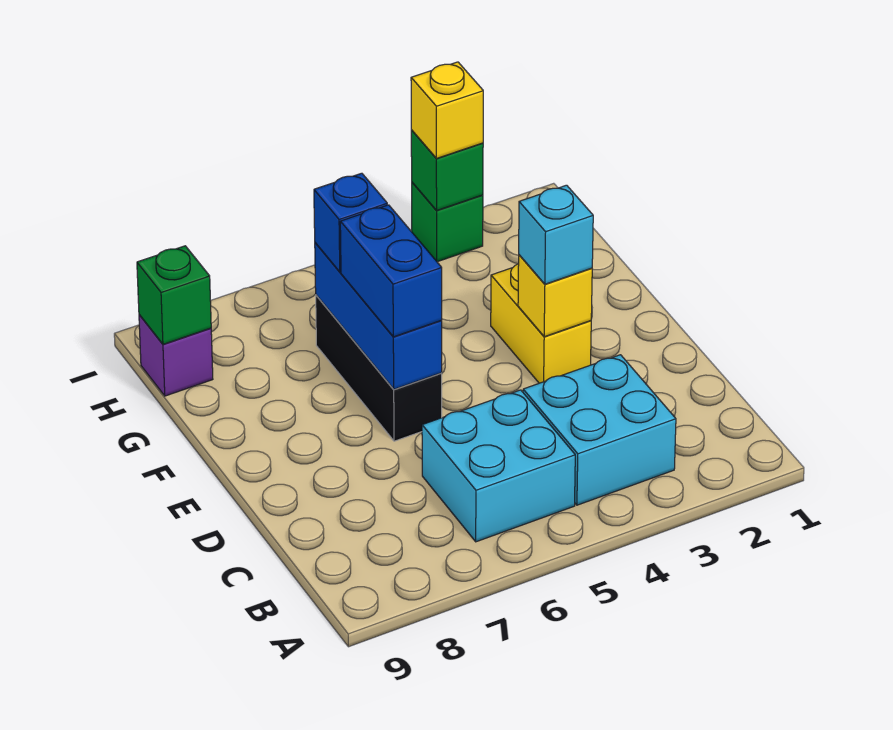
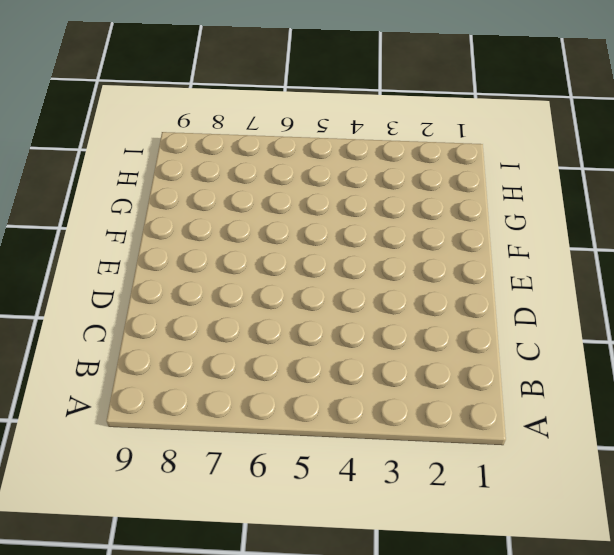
none -> cyan brick B3:C4 level 1
none -> cyan brick B5:C6 level 1
none -> yellow brick E3:F3 level 1

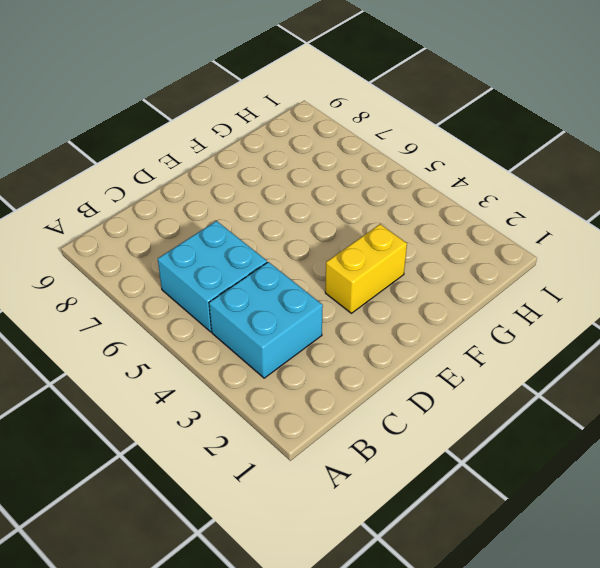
none -> black brick E6:G6 level 1
none -> purple brick H9 level 1
none -> green brick I3 level 1

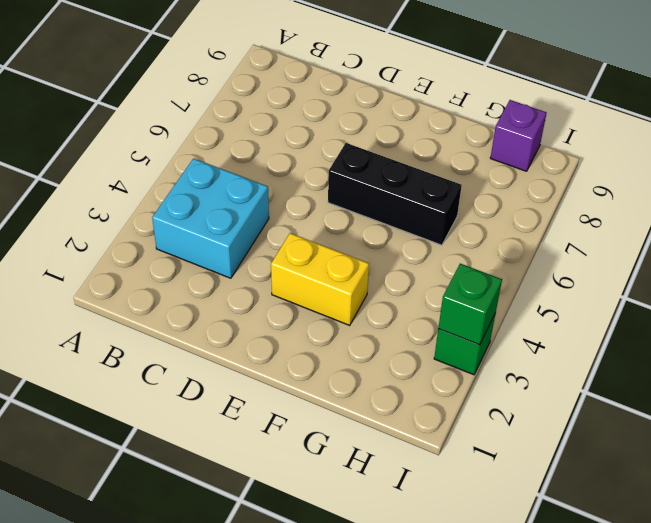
none -> cyan brick B5:C6 level 1
none -> yellow brick E3 level 2
none -> blue brick E6:G6 level 2

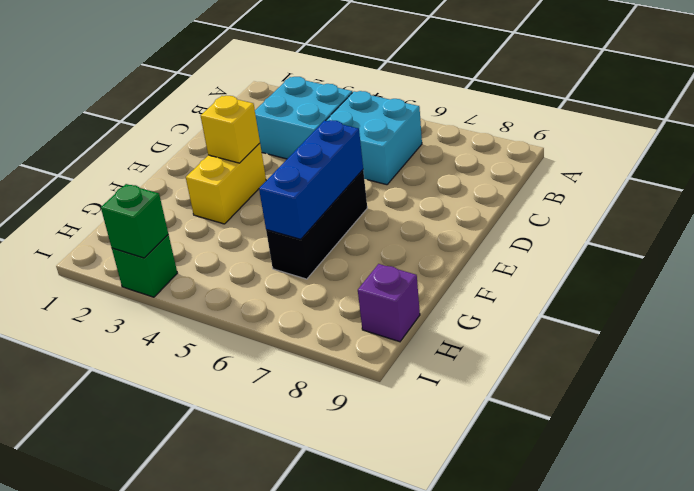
none -> green brick H9 level 2
none -> cyan brick E3 level 3
none -> blue brick E6:F6 level 3

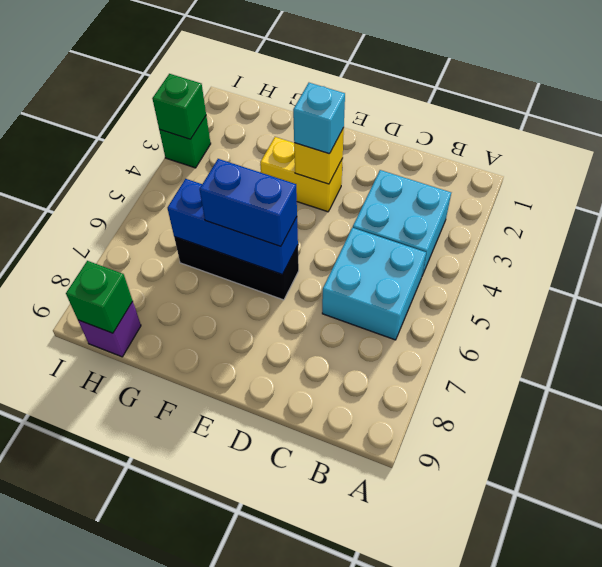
none -> blue brick G6 level 3
none -> yellow brick I3 level 3

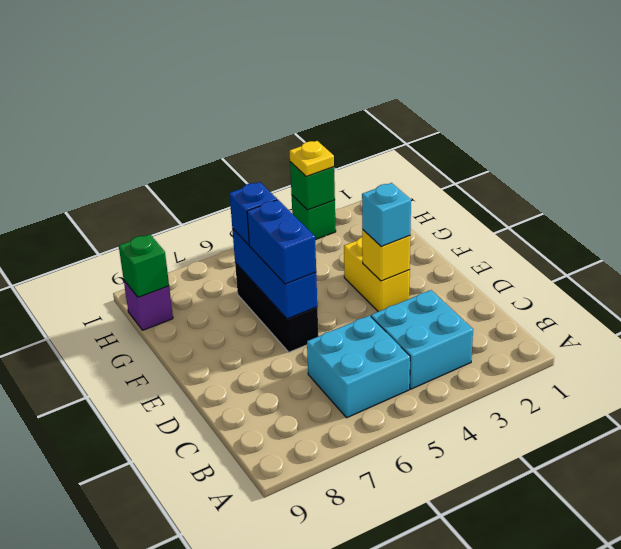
yellow plate I3 level 3 -> yellow brick I3 level 3

